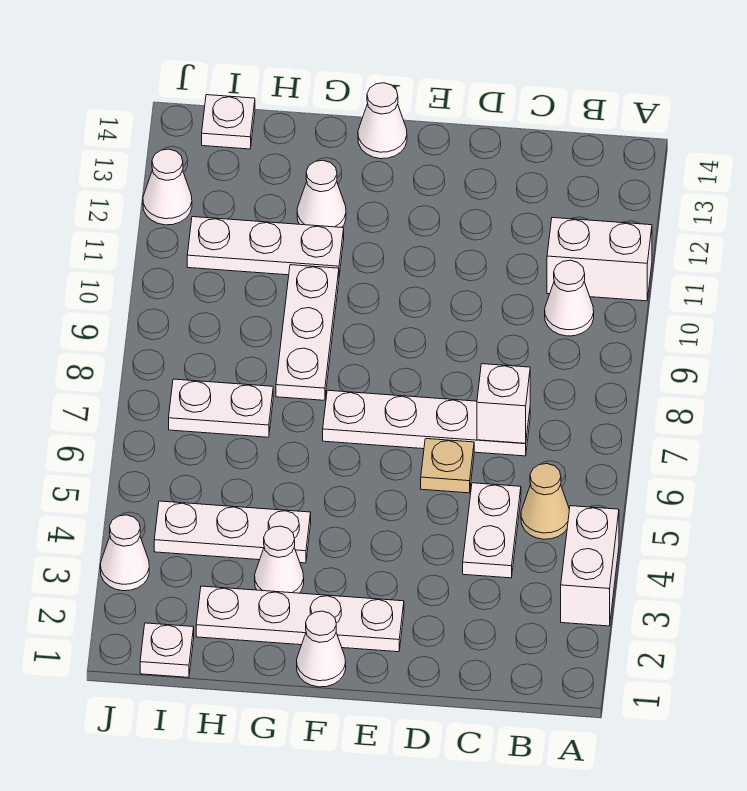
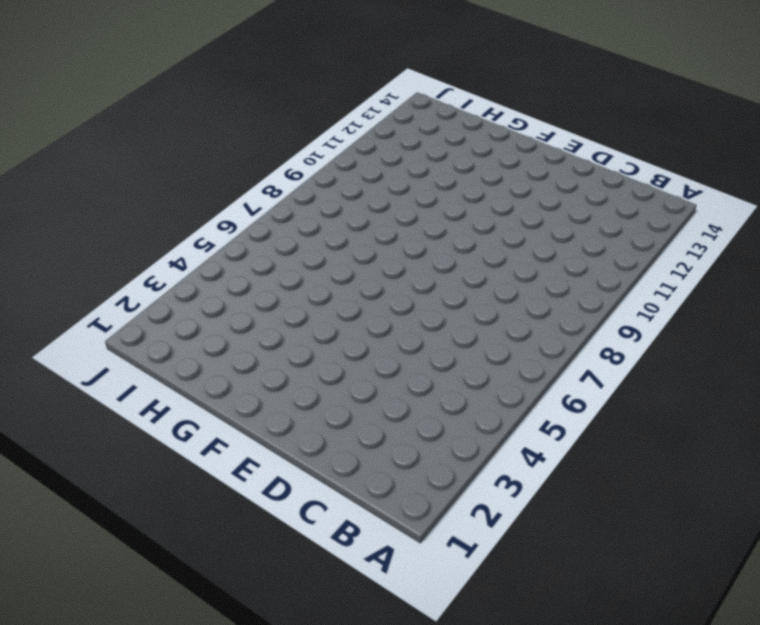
none -> white brick A3:A4 level 1
none -> white brick A11:B11 level 1
none -> tan cone B5 level 1

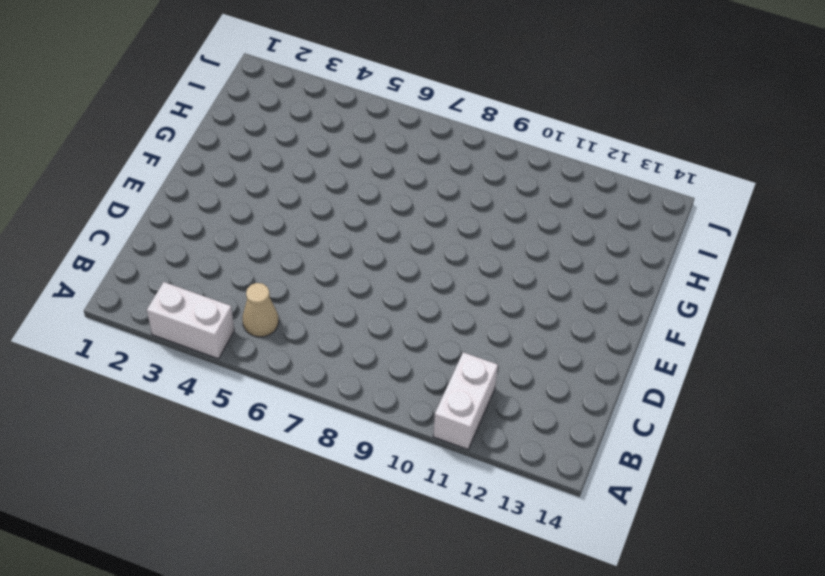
none -> white cone B10 level 1
none -> white plate C4:C5 level 1
none -> white plate C7:F7 level 1

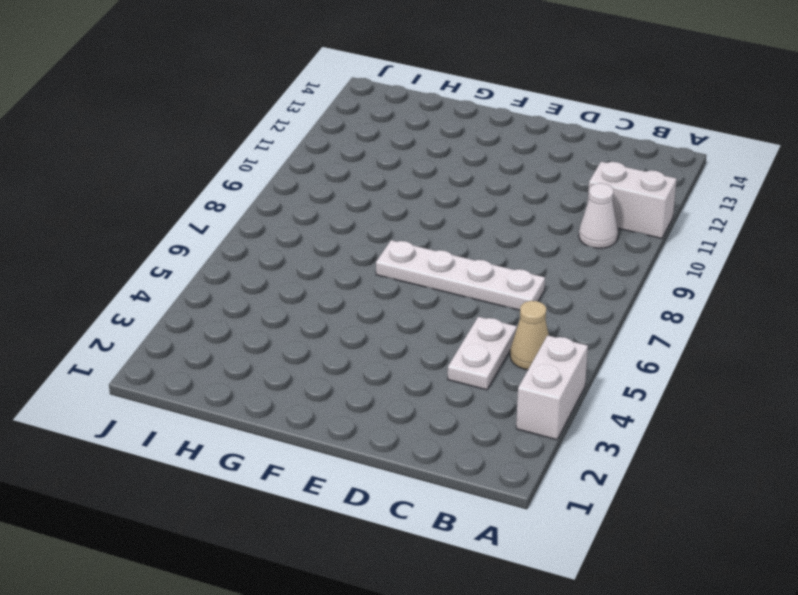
none -> tan plate D6 level 1
none -> white plate E2:H2 level 1
none -> white cone F1 level 1

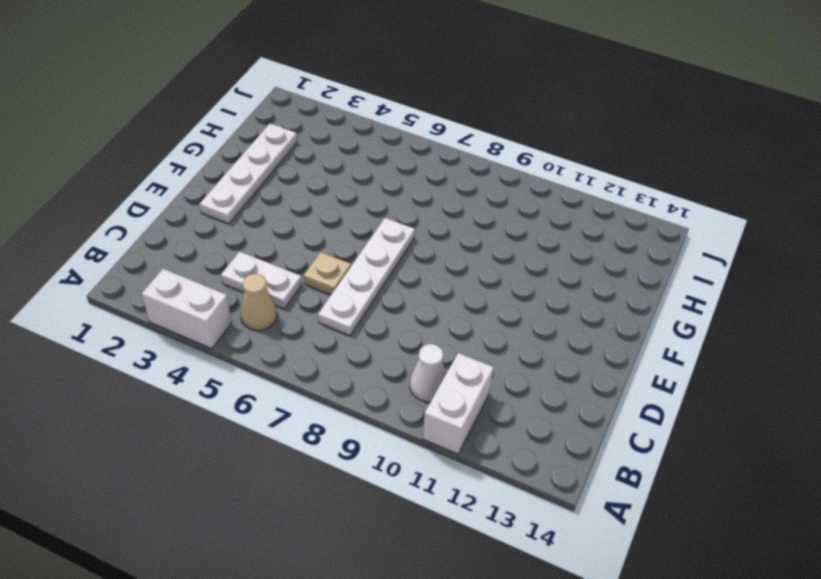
none -> white cone F1 level 1
none -> white cone F14 level 1
none -> white cone G3 level 1

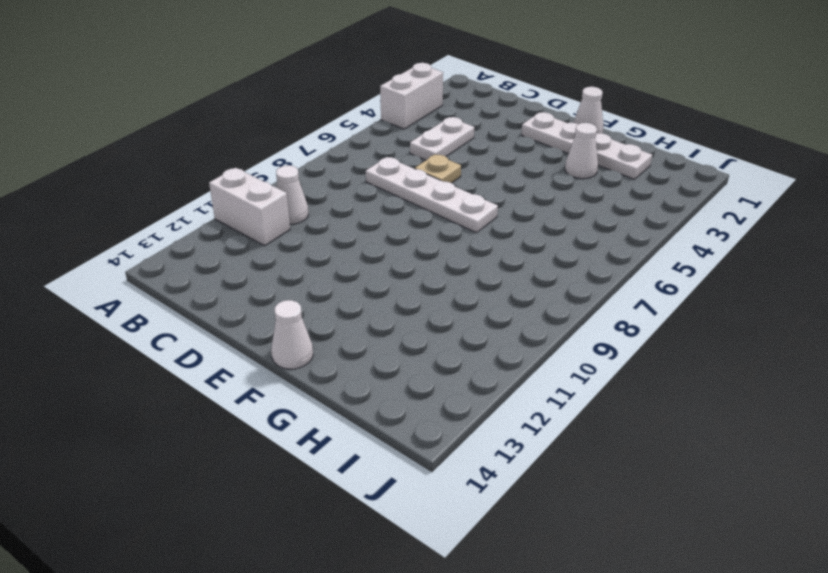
none -> tan cone B5 level 1
none -> white plate G4:I4 level 1
none -> white plate G8:G10 level 1

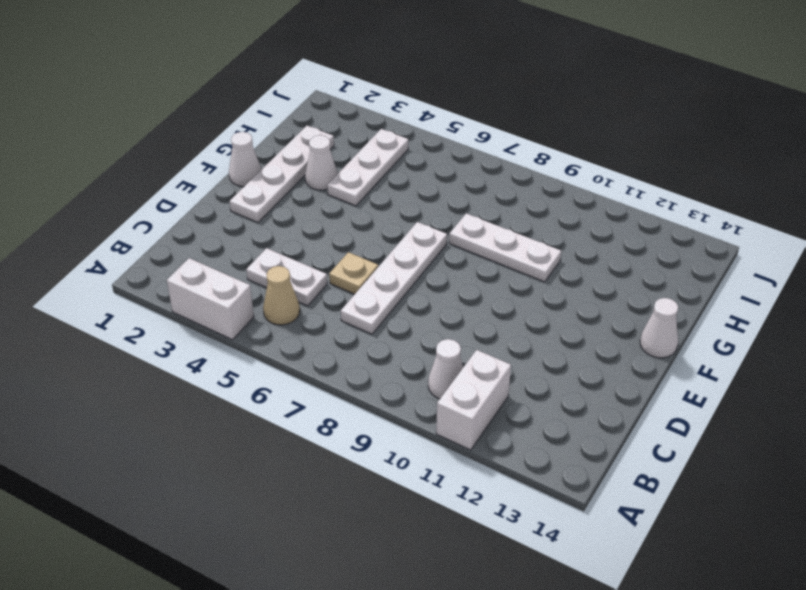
none -> white plate G11:I11 level 1
none -> white cone G12 level 1
none -> white plate H7:I7 level 1

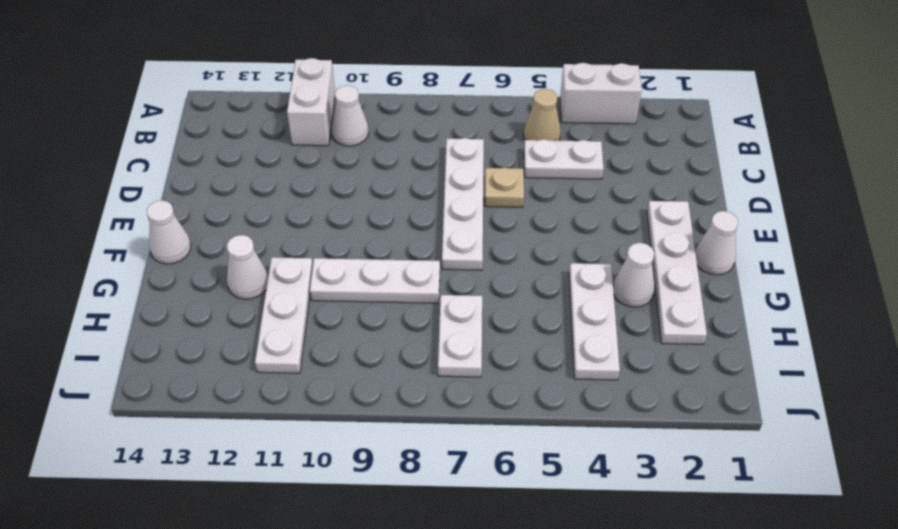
none -> white plate I1 level 1
none -> white plate I14 level 1
none -> white cone J3 level 1

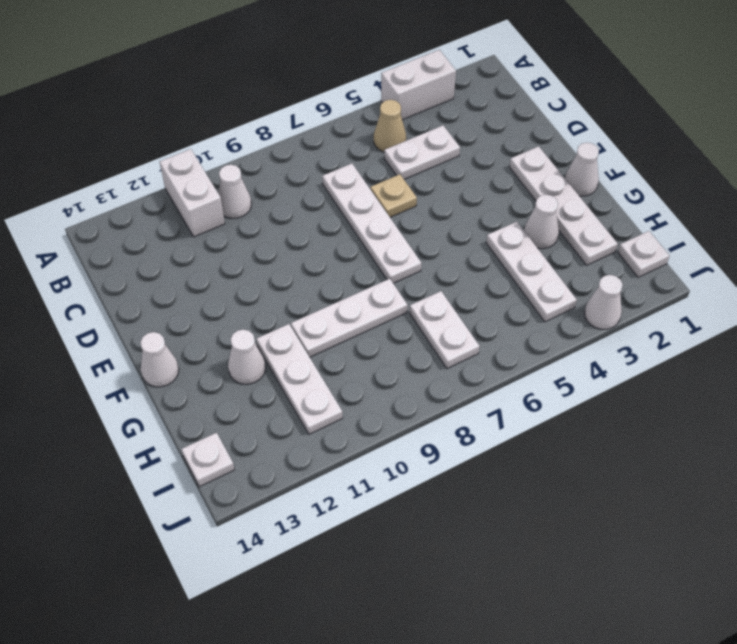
none -> white cone J12 level 1
none -> white brick C7 level 2

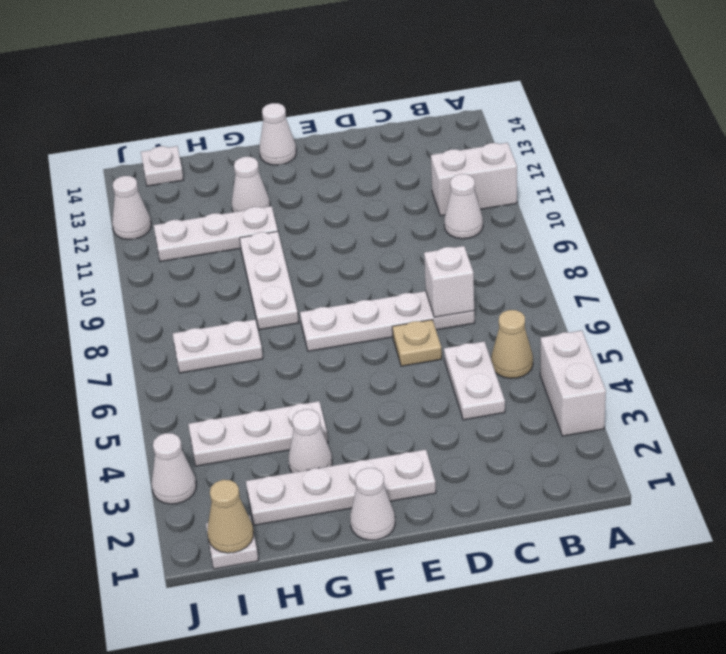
tan cone I1 level 2 -> none

